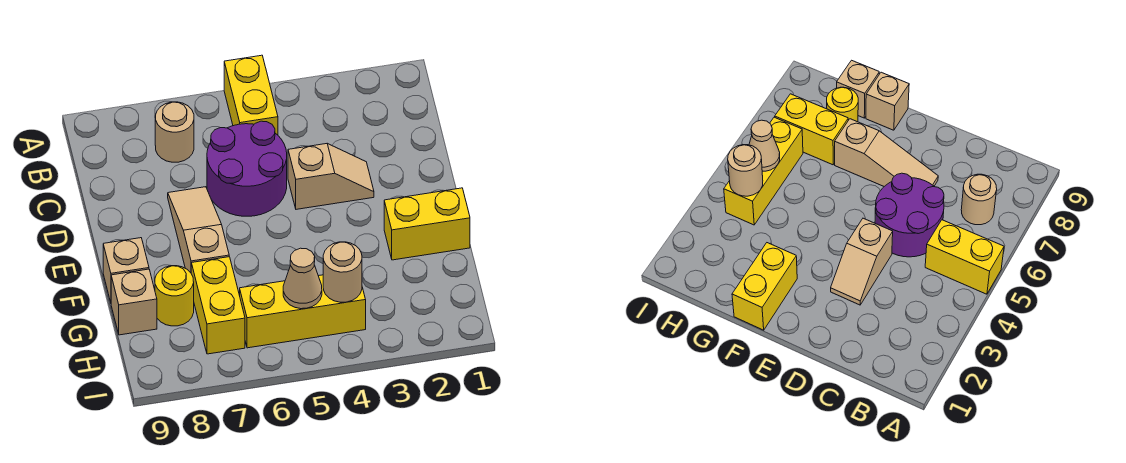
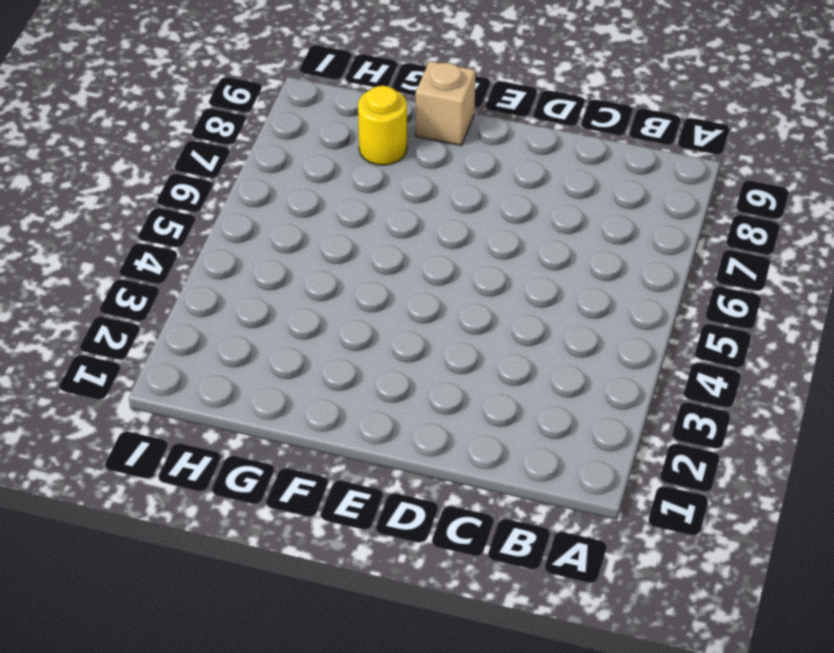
none -> yellow brick A5:B5 level 1
none -> tan round brick B7 level 1
none -> purple round brick C5:D6 level 1

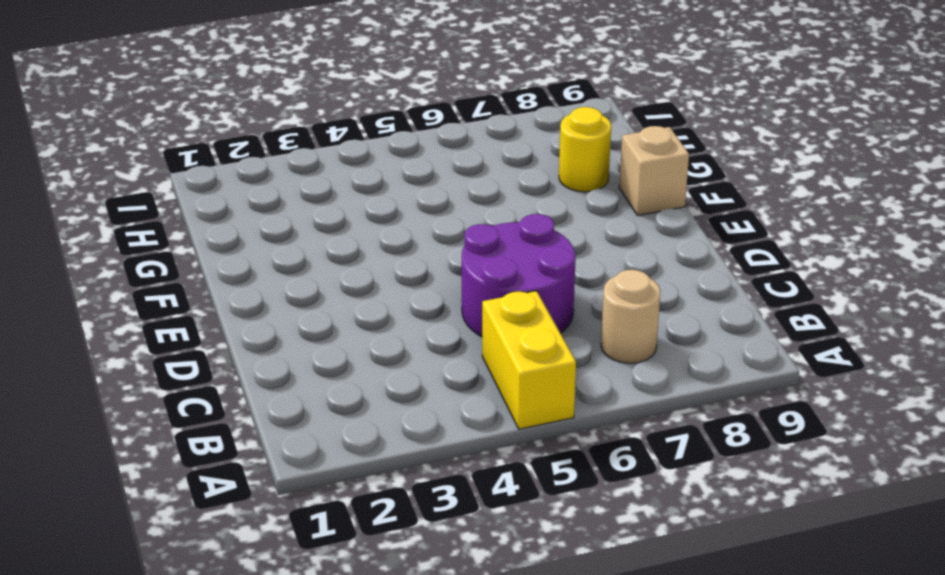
none -> tan slope D3:D4 level 1 top 4
none -> tan slope D7:F7 level 1 top F
none -> yellow brick F1:F2 level 1

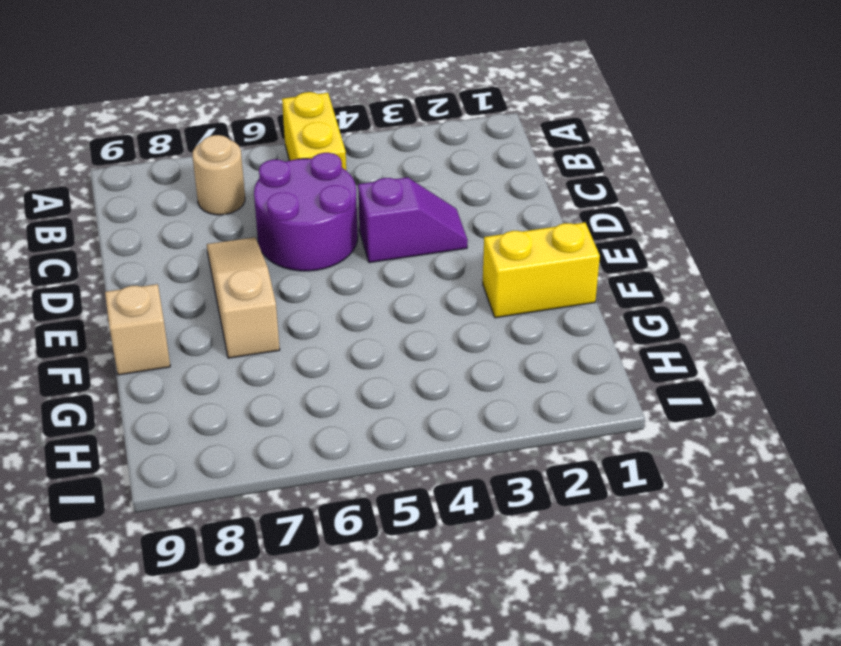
purple slope D3:D4 level 1 top 4 -> tan slope D3:D4 level 1 top 4
none -> yellow brick G7:H7 level 1
none -> yellow round brick G8 level 1
none -> tan brick G9 level 1

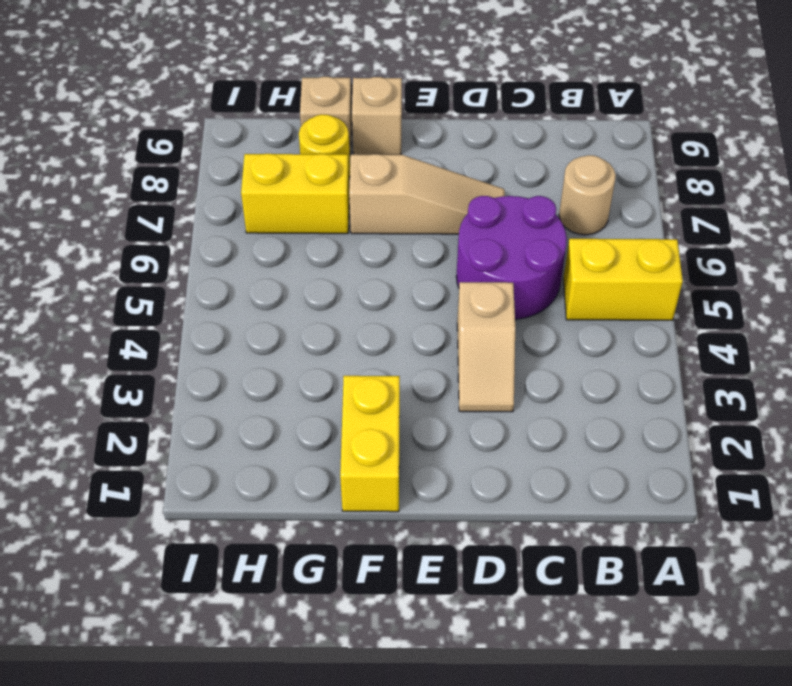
none -> yellow brick H4:H6 level 1
none -> tan round brick H4 level 2
none -> tan cone H5 level 2

